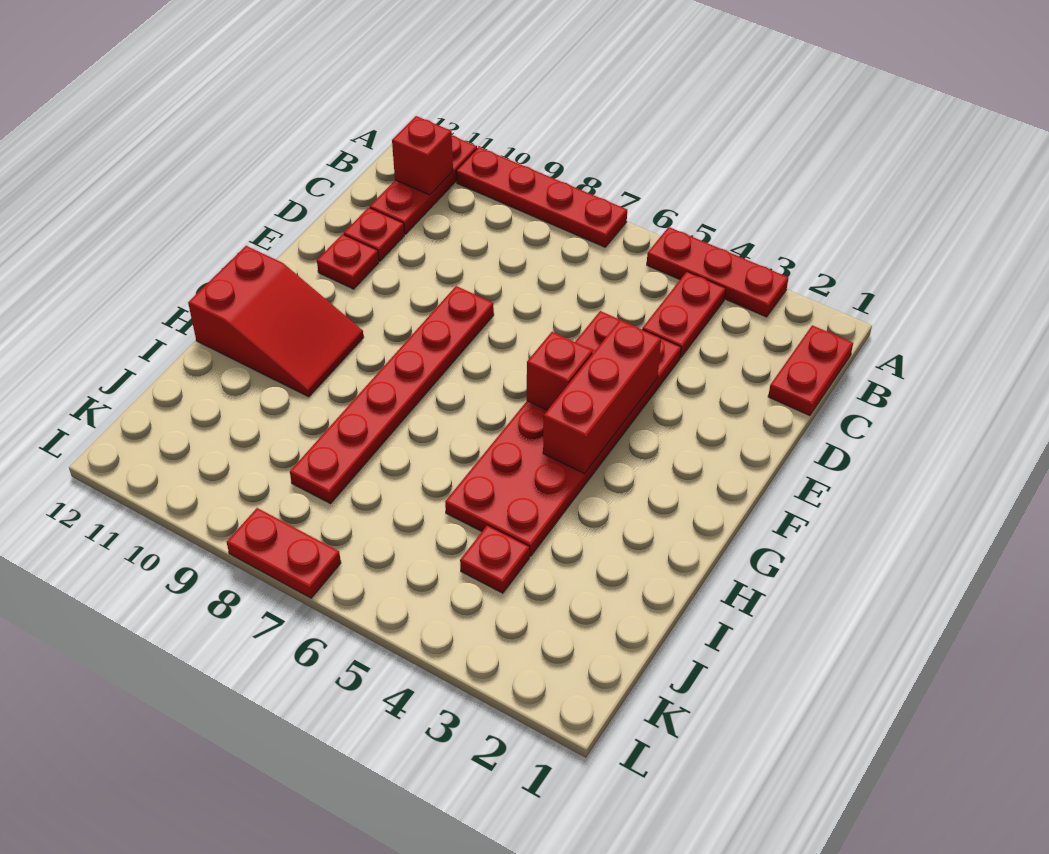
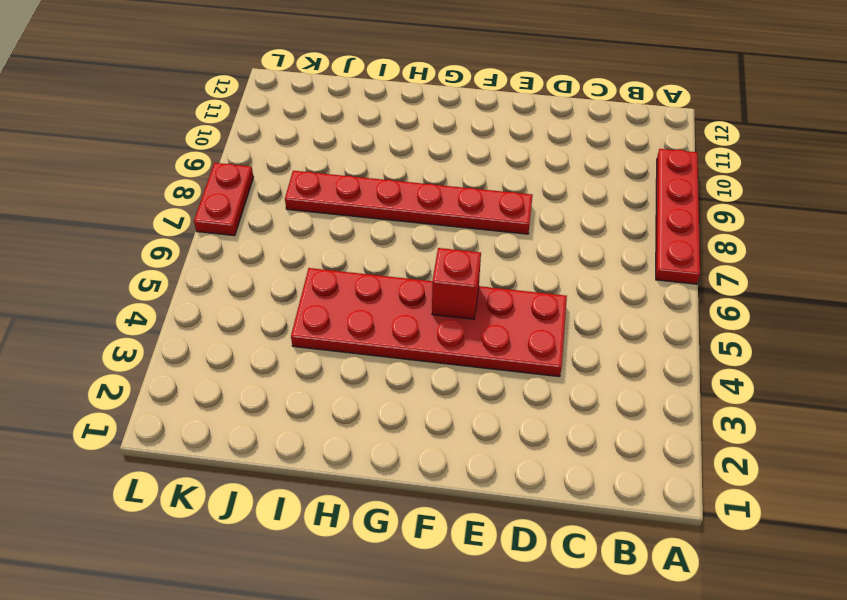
none -> red plate A3:A5 level 1
none -> red plate A11:C11 level 1
none -> red plate B1:C1 level 1

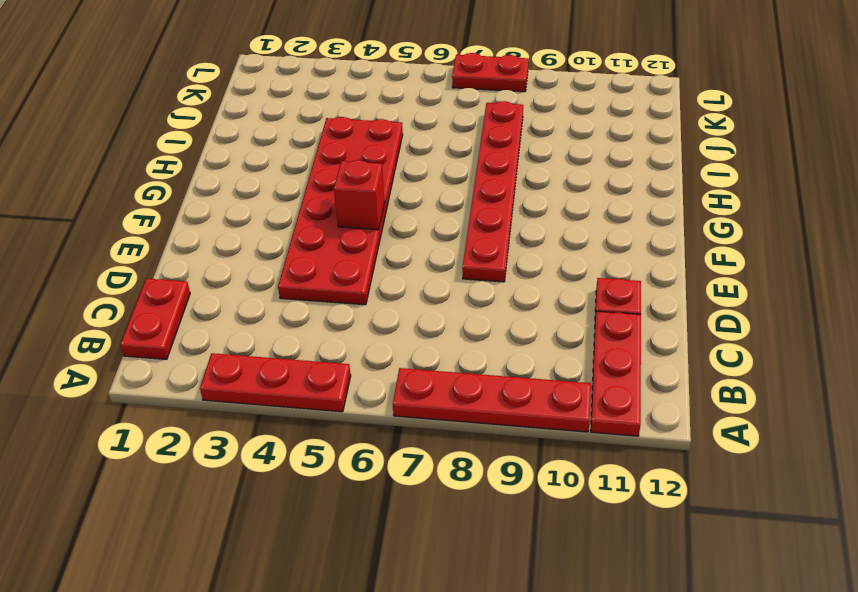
none -> red plate B4:C4 level 1
none -> red plate E11 level 1
none -> red slope G10:H12 level 1 top 12

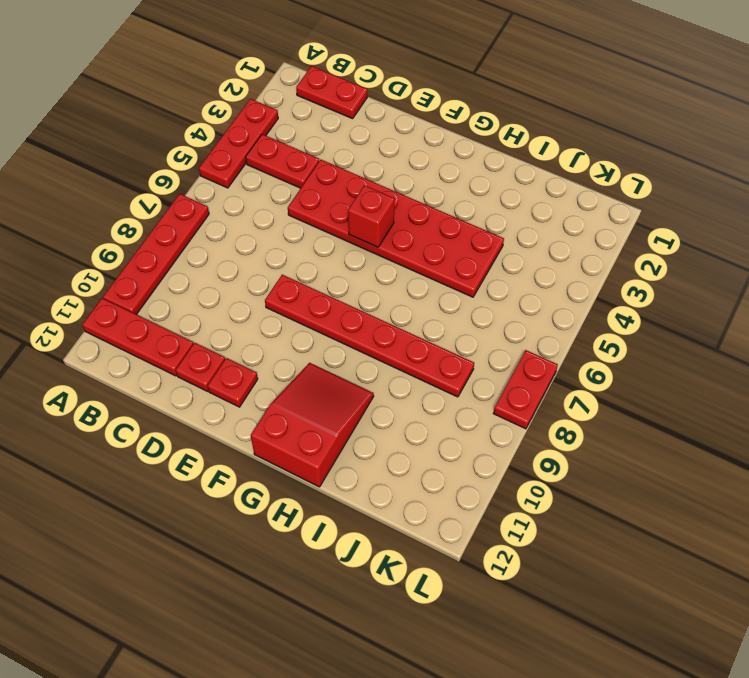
none -> red plate J4 level 1
none -> red brick B11 level 2
none -> red brick E4:G4 level 2

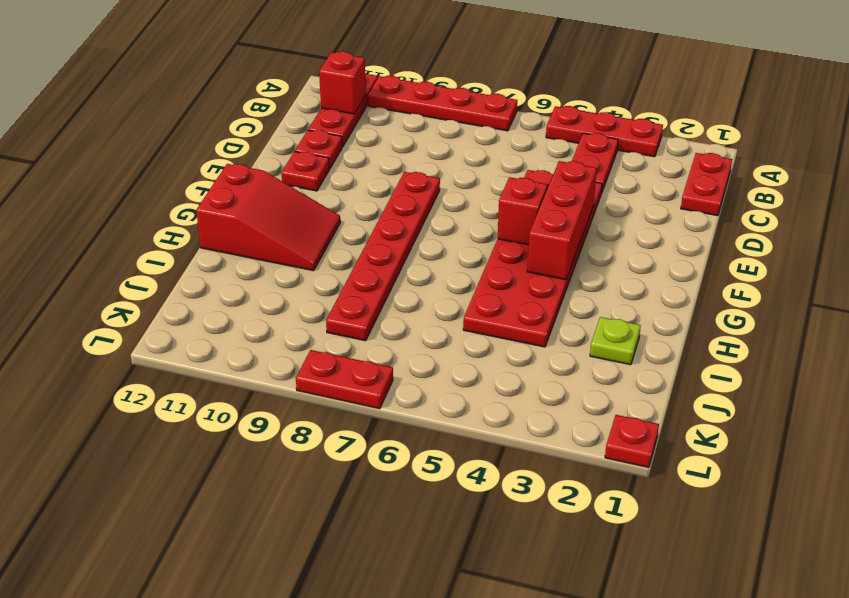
lime plate I2 level 1 -> none
red plate L1 level 1 -> red plate J4 level 1

